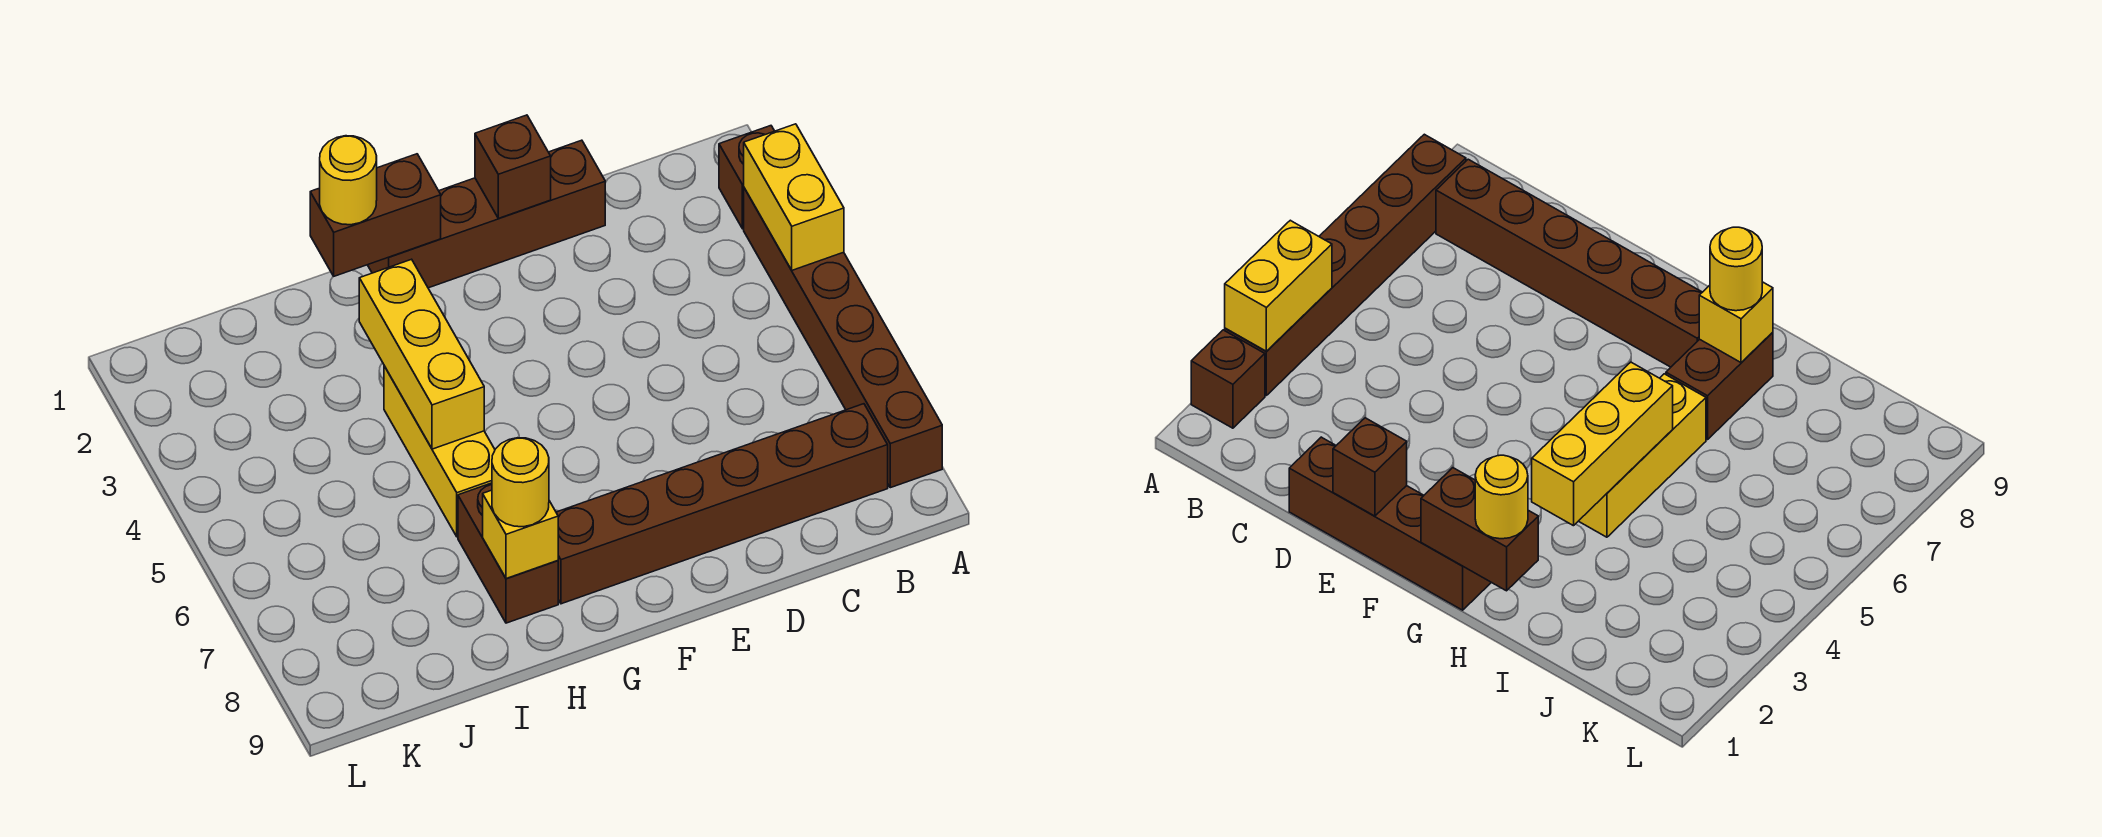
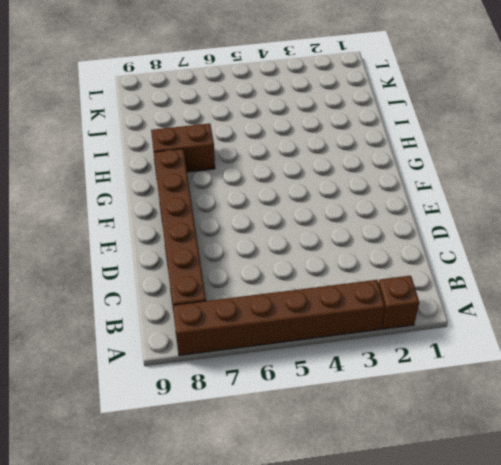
none -> brown brick D1:G1 level 1
none -> yellow brick H4:H6 level 1
none -> yellow brick A3:A4 level 2

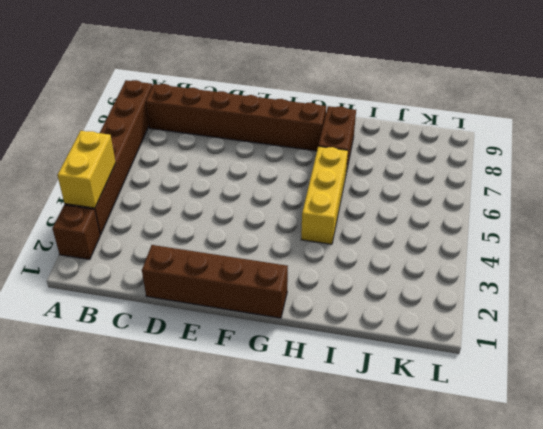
none -> brown brick E1 level 2
none -> brown brick G1:H1 level 2
none -> yellow brick H3:H5 level 2

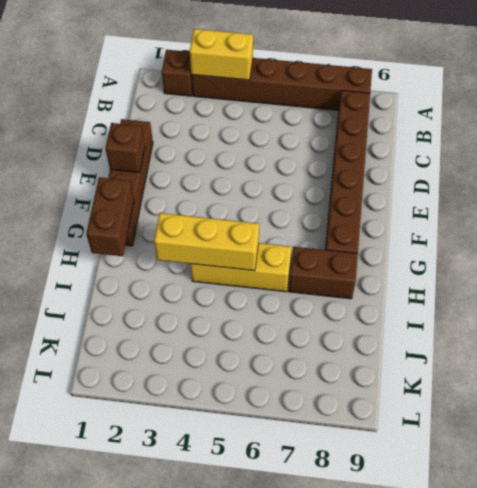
none -> yellow brick H8 level 2
none -> yellow round brick H1 level 3
none -> yellow round brick H8 level 3

